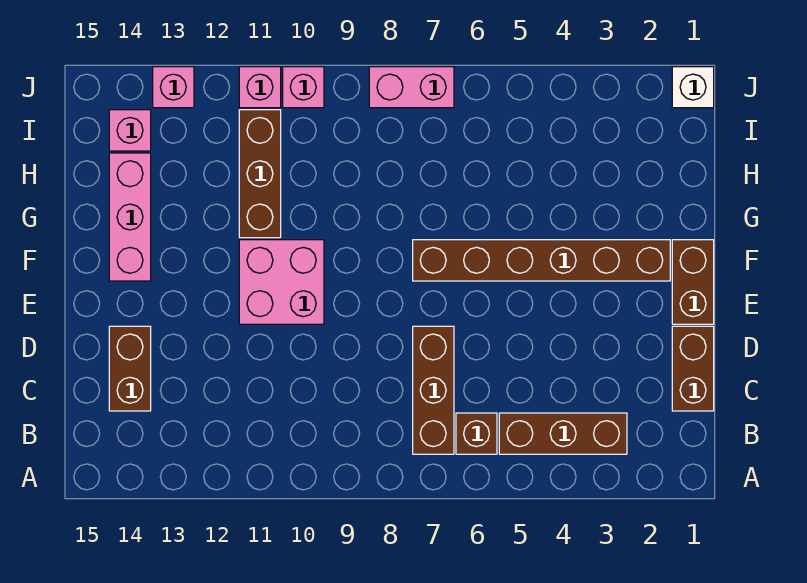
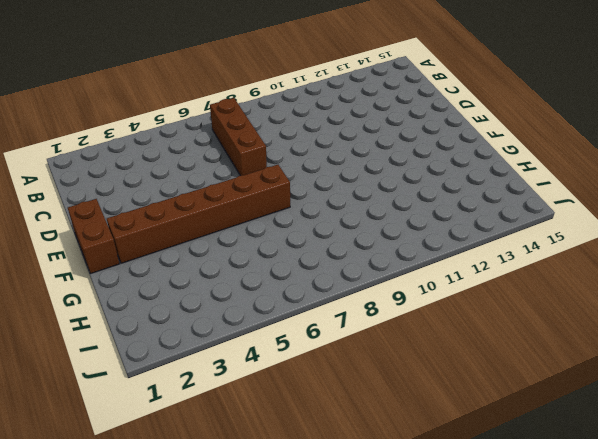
none -> brown brick B3:B5 level 1
none -> brown brick B6 level 1
none -> brown brick C1:D1 level 1

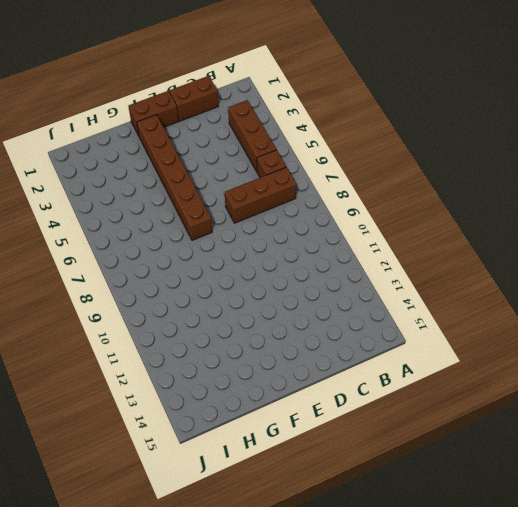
none -> brown brick C14:D14 level 1
none -> pink brick E10:F11 level 1
none -> pink brick F14:H14 level 1

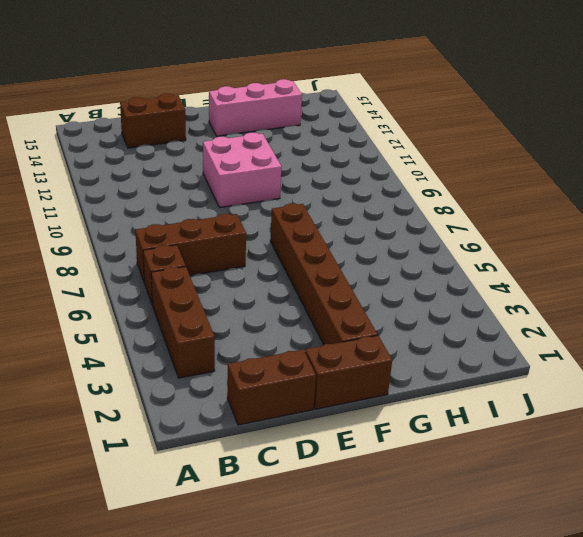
none -> brown brick G11:I11 level 1
none -> pink brick I14 level 1
none -> white brick J1 level 1

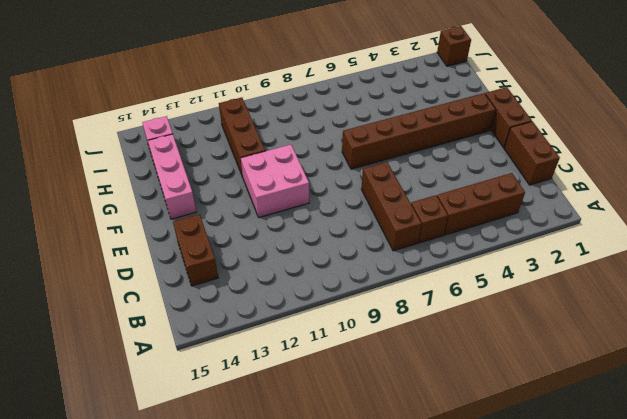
brown brick J1 level 1 -> white brick J1 level 1
none -> pink brick J7:J8 level 1
none -> pink brick J10 level 1
none -> pink brick J11 level 1

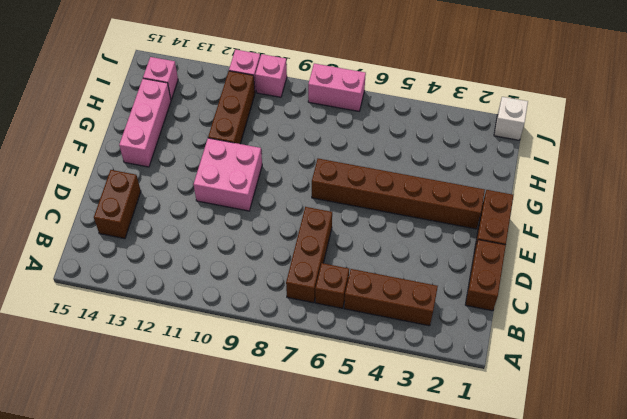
none -> pink brick J13 level 1

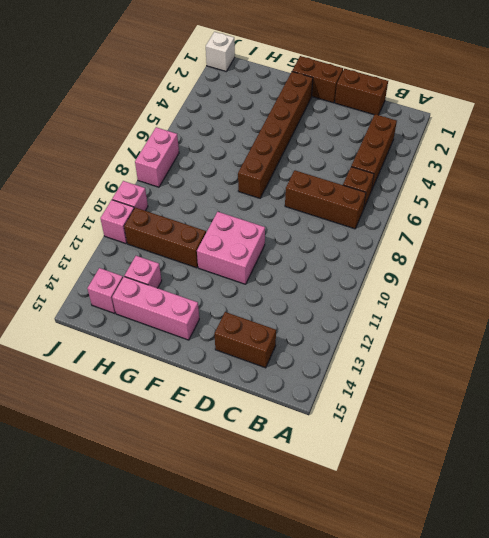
pink brick H13 level 1 -> pink brick J13 level 1

